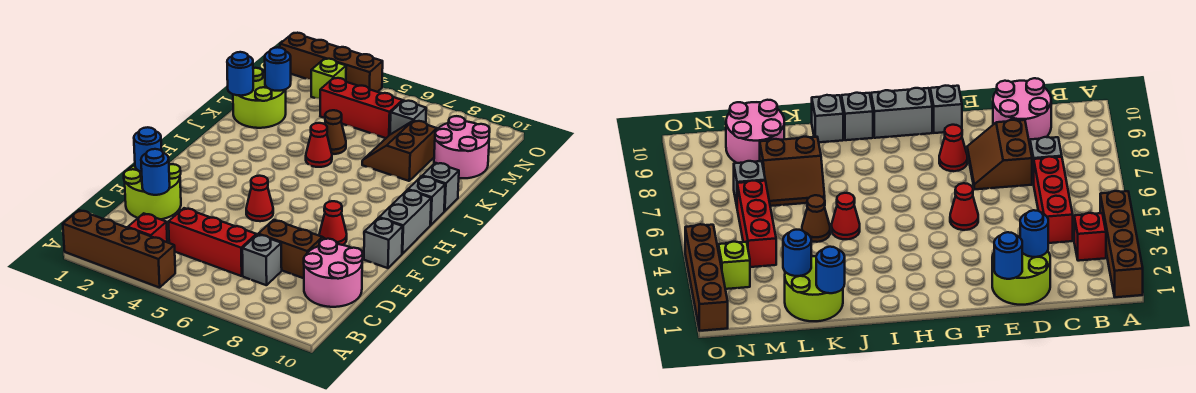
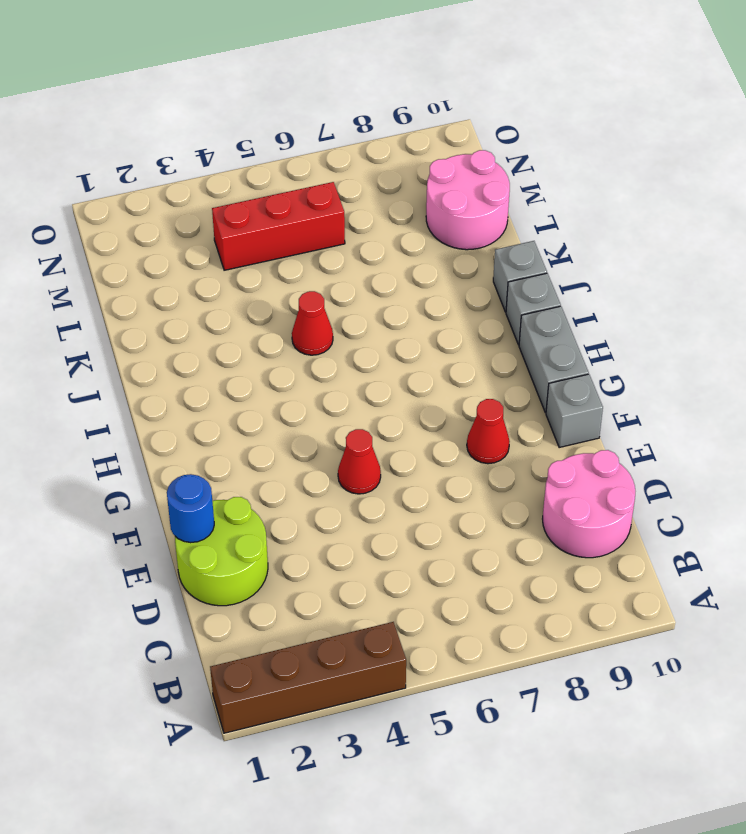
none -> red brick B3 level 1
none -> red brick C4:C6 level 1
none -> grey brick C7 level 1

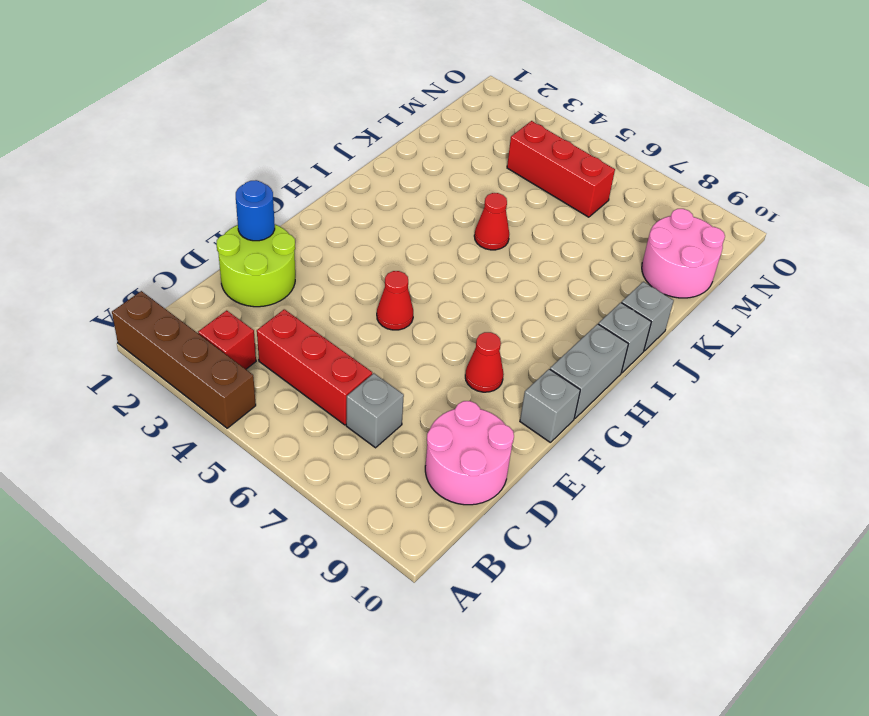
none -> brown slope D7:E8 level 1 top D
none -> lime round brick K1:L2 level 1
none -> brown cone K5 level 1

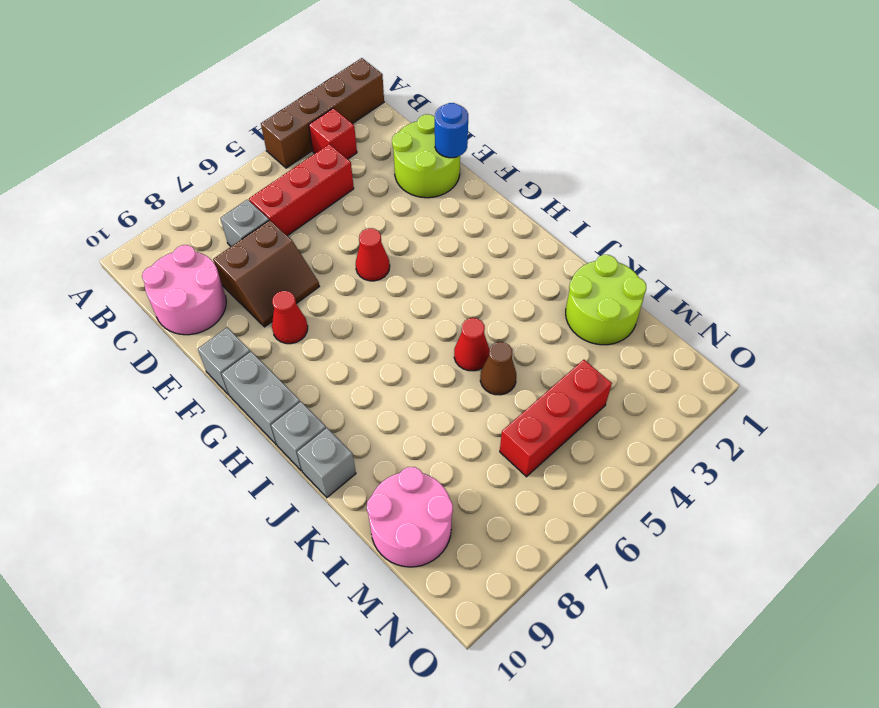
none -> brown slope K7:L8 level 1 top 8
none -> grey brick M7 level 1
none -> lime brick N3 level 1

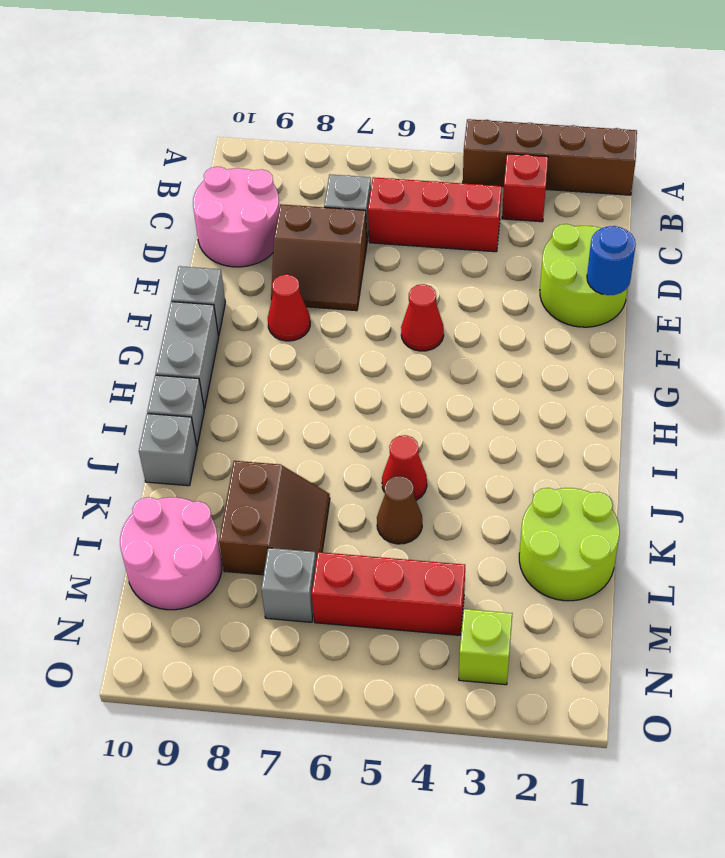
none -> brown brick O1:O4 level 1
none -> blue round brick D2 level 2
none -> blue round brick K1 level 2

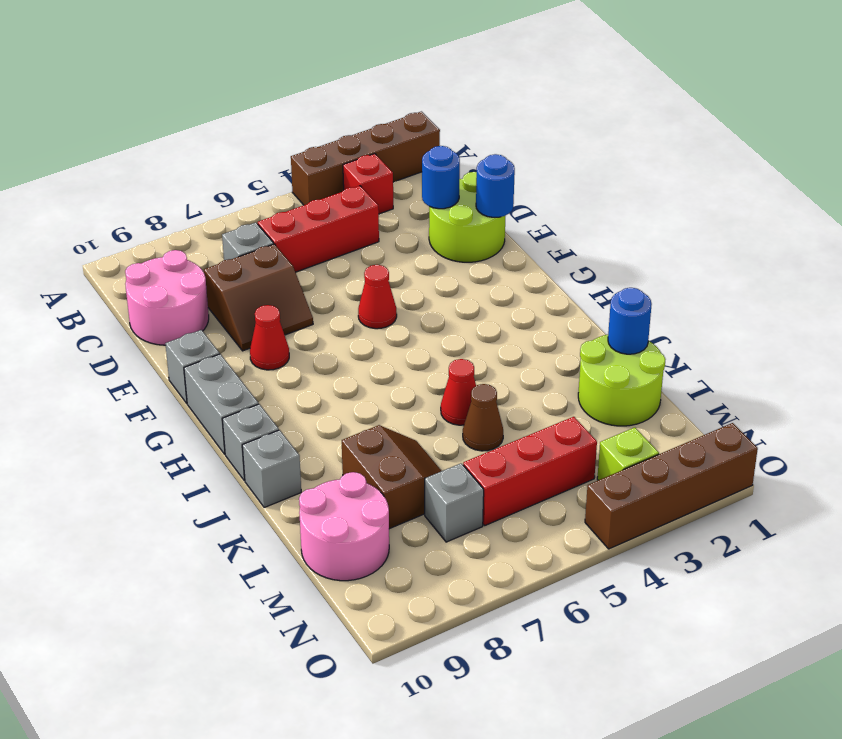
none -> blue round brick L2 level 2

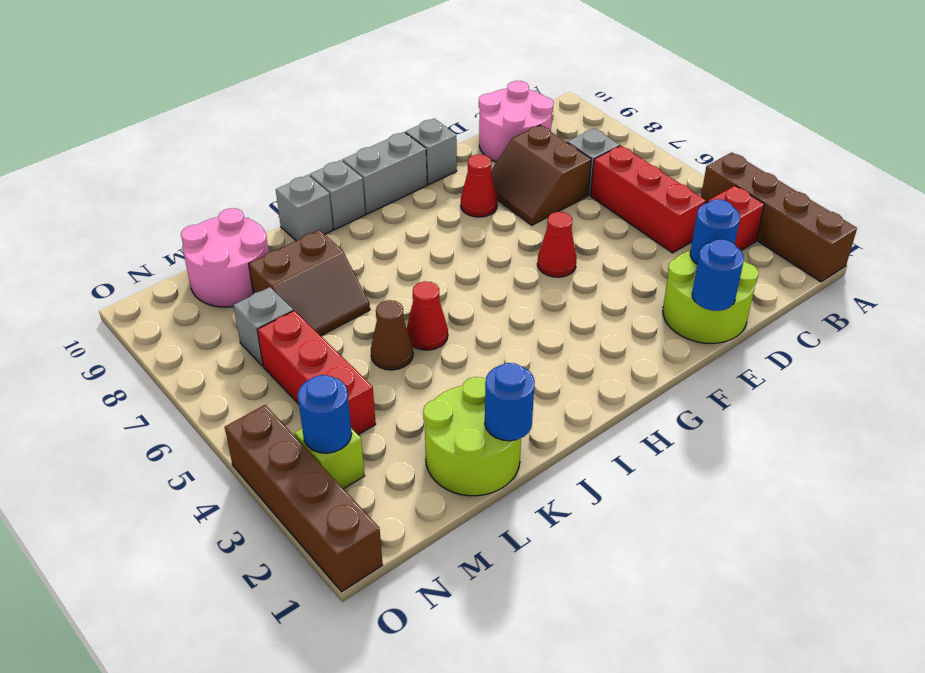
blue round brick N3 level 2 -> blue round brick L2 level 2

